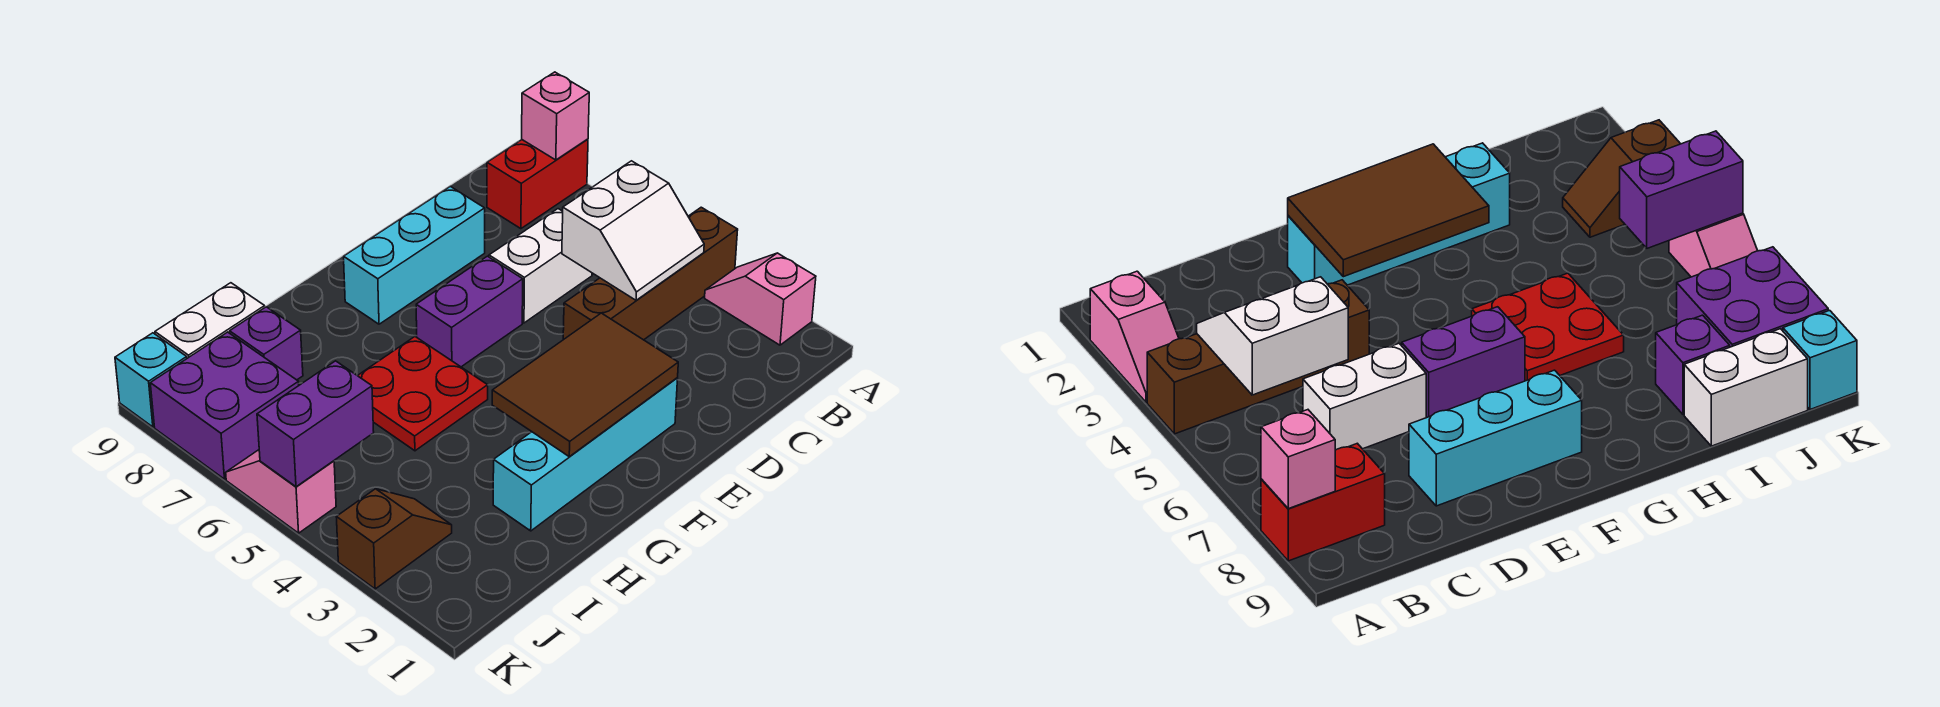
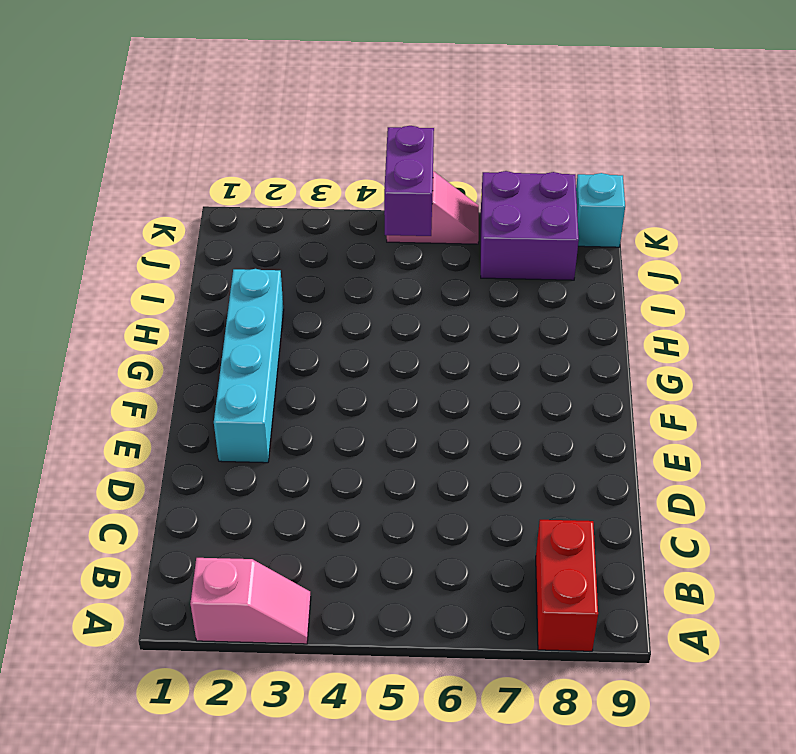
none -> brown brick A4:D4 level 1
none -> white brick C6:D6 level 1
none -> cyan brick D8:F8 level 1

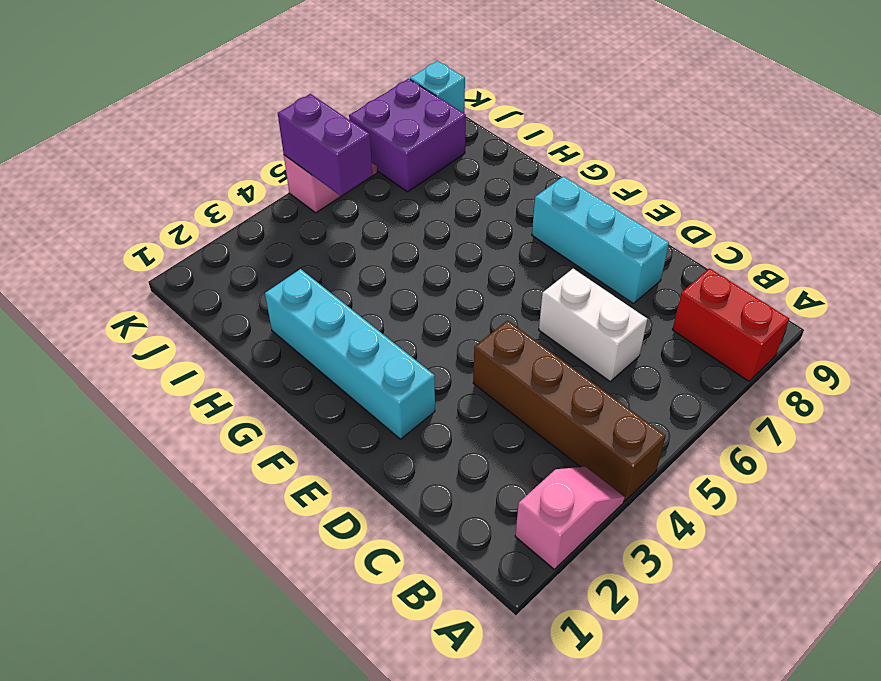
none -> purple brick E6:F6 level 1
none -> red plate G5:H6 level 1
none -> purple brick I8 level 1

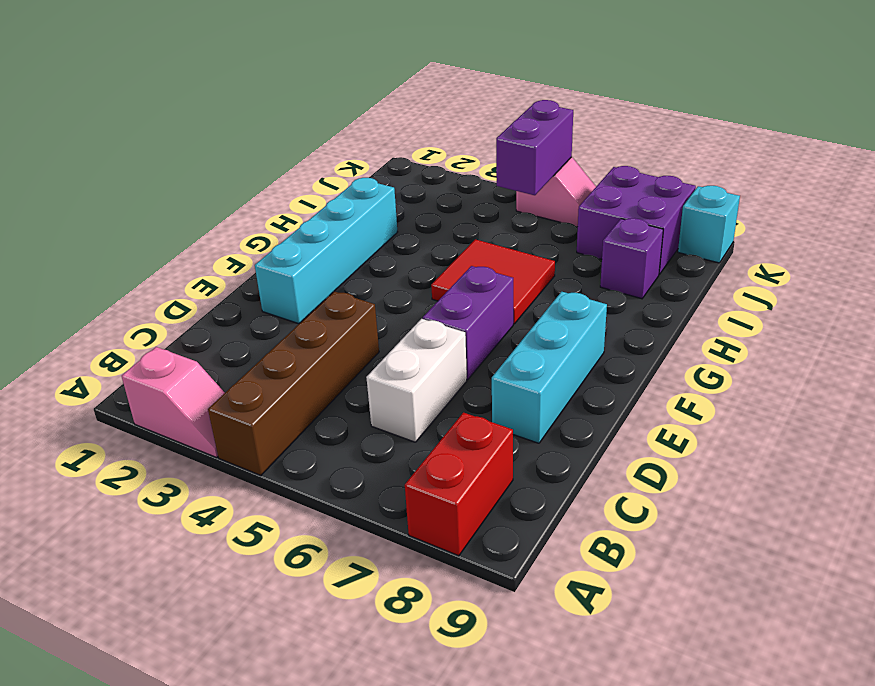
red tile G5:H6 level 1 -> red plate G5:H6 level 1
none -> white brick I9:J9 level 1
none -> brown slope J3:K3 level 1 top K
none -> pink brick A8 level 2

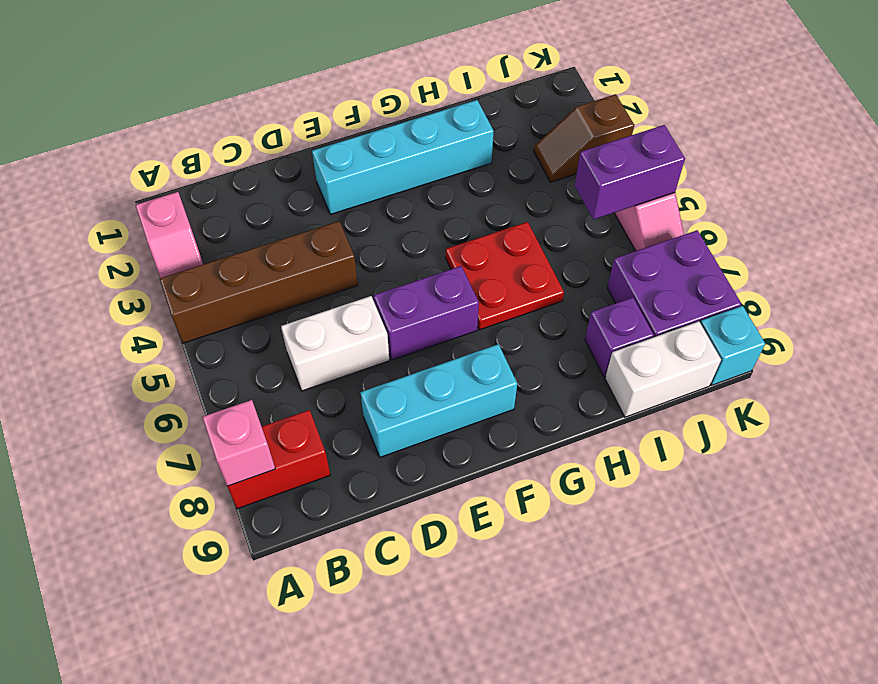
none -> white slope B4:C5 level 2 top 5
none -> brown tile E2:G3 level 2

